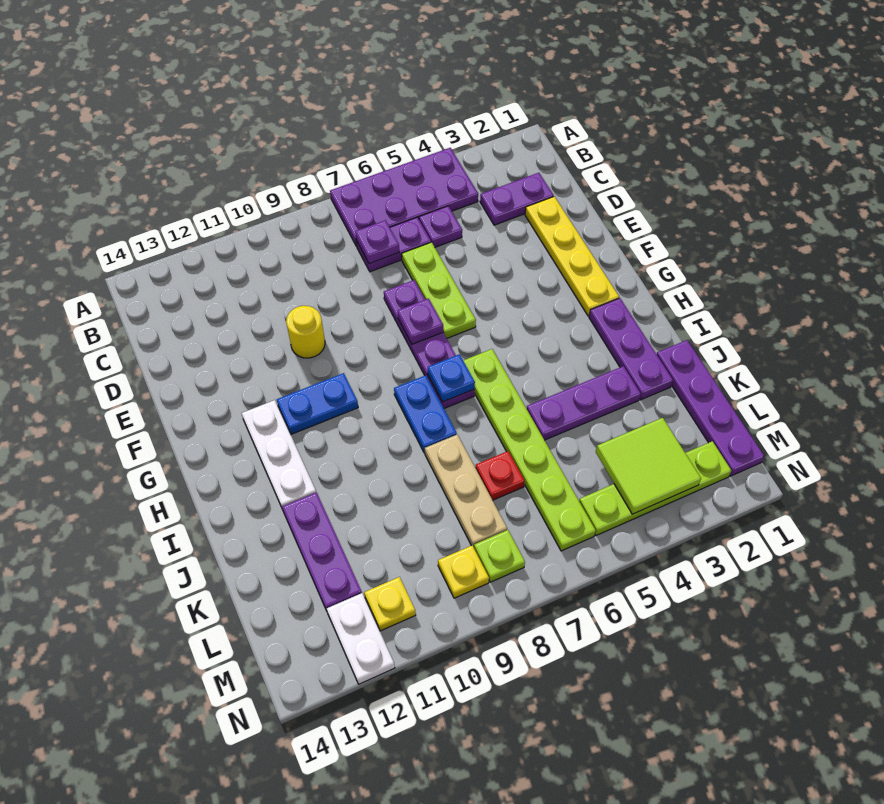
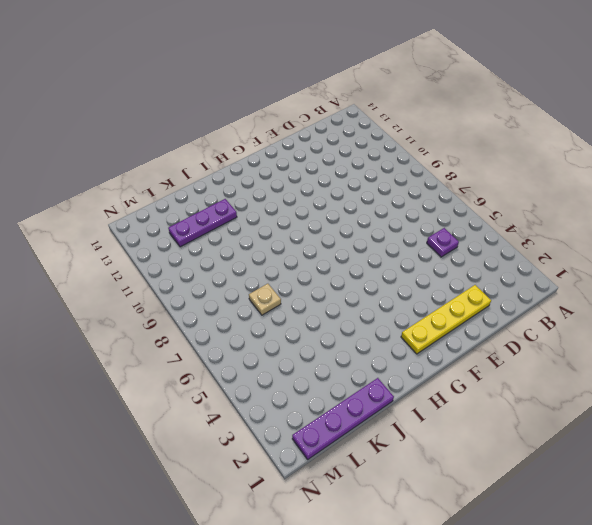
tan plate K7 level 1 -> red plate K7 level 1
none -> purple plate A4:B7 level 1
none -> purple plate C2:C3 level 1
none -> purple plate C6:C7 level 1

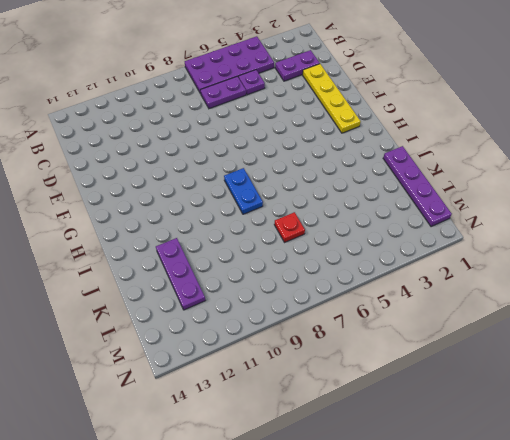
none -> lime plate D6:F6 level 1
none -> purple plate E7:H7 level 1
none -> yellow round brick E10 level 1

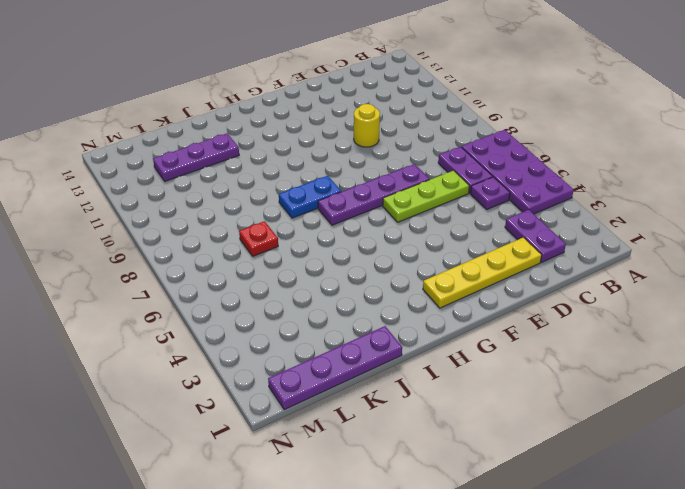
none -> blue plate G10:G11 level 1
none -> white plate G12:I12 level 1
none -> purple plate H2:J2 level 1

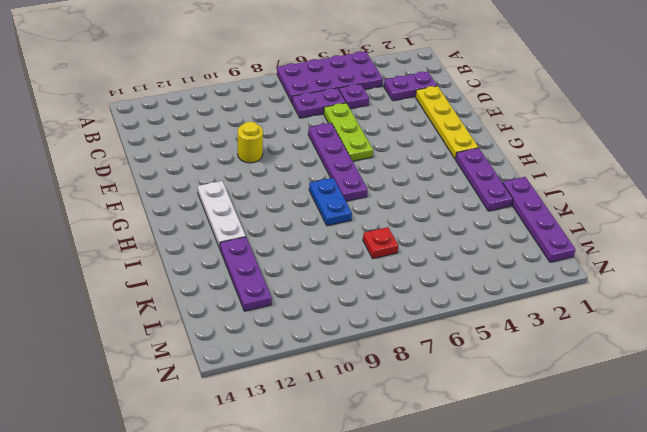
none -> blue plate G10:G11 level 1
none -> lime plate H6:M6 level 1
none -> purple plate J3:J5 level 1

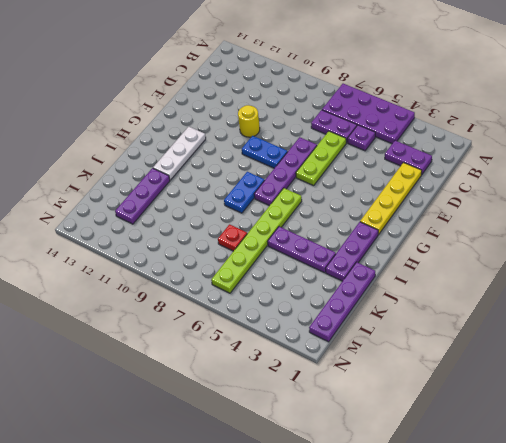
blue plate F8:F9 level 1 -> blue plate G10:G11 level 1
none -> tan plate J8:L8 level 1
none -> lime plate M2:M5 level 1
none -> lime plate M8 level 1

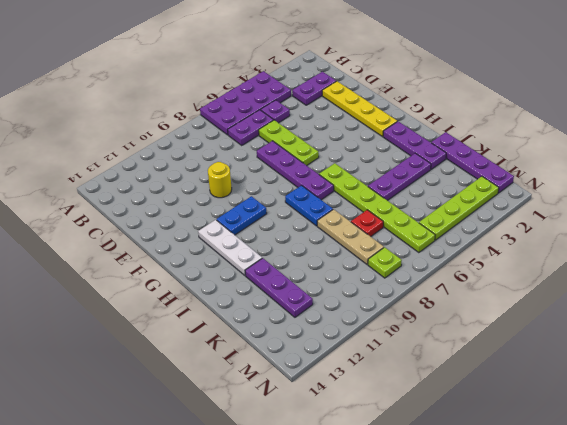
none -> yellow plate M9 level 1
none -> yellow plate M11 level 1
none -> white plate M12:N12 level 1

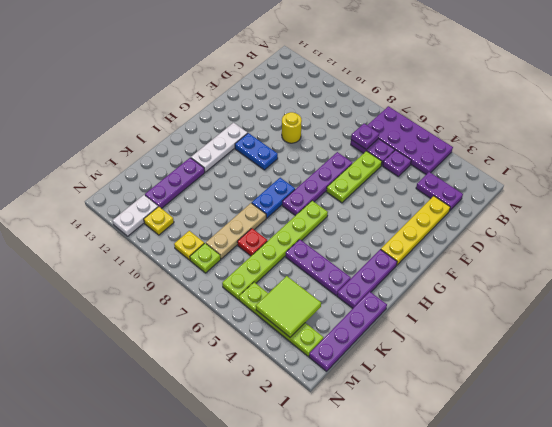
none -> purple plate F7 level 2
none -> blue plate H7 level 2

